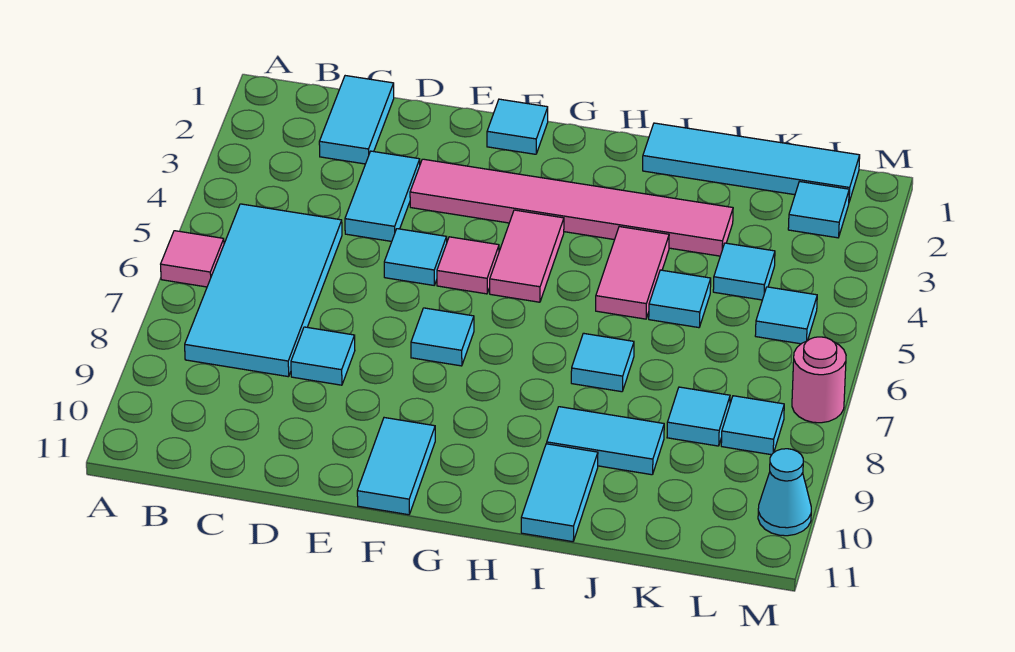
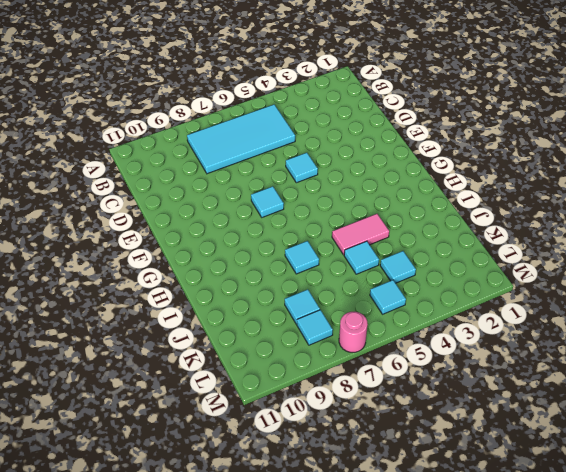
none -> pink tile A6 level 1
none -> cyan tile C1:C2 level 1
none -> cyan tile D3:D4 level 1

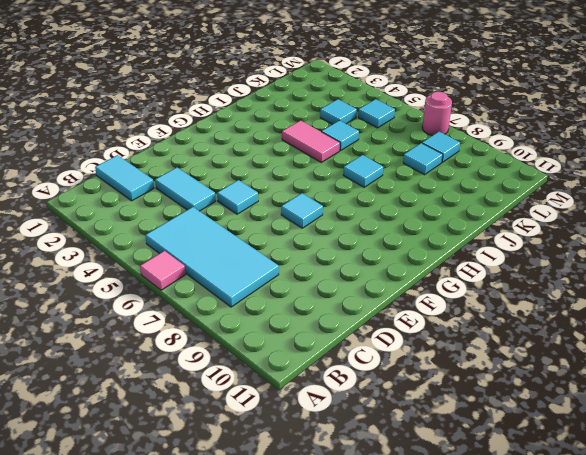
none -> cyan tile D8 level 1
none -> pink tile E3:J3 level 1
none -> cyan tile F1 level 1

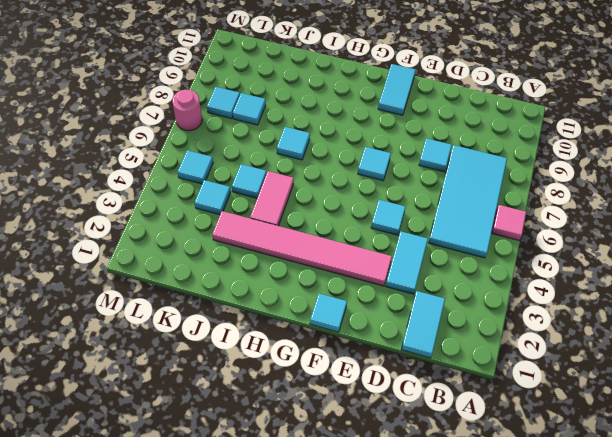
none -> pink tile F5 level 1
none -> pink tile G4:G5 level 1
none -> cyan tile I1:L1 level 1

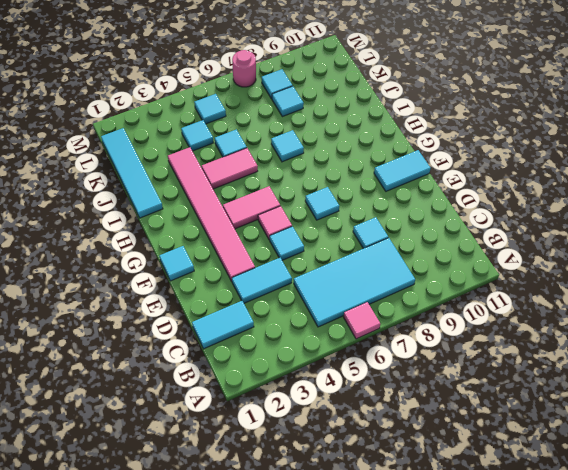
none -> cyan tile I9:J9 level 1
none -> cyan tile I10:I11 level 1
none -> cyan tile L2 level 1

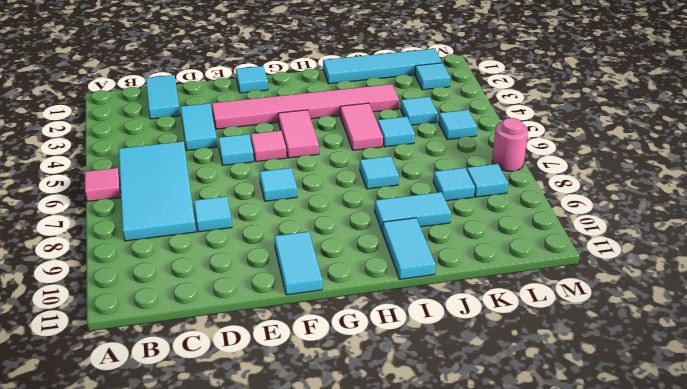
none -> cyan cone M10 level 1

